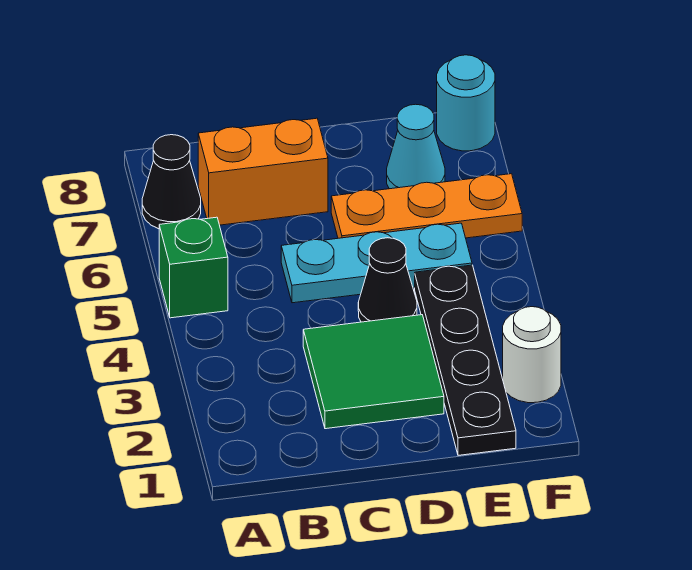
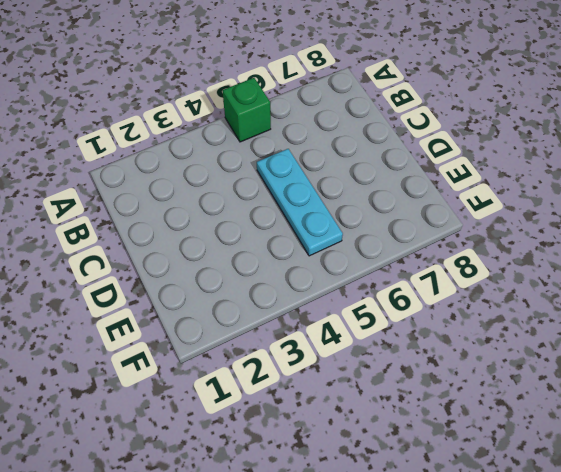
none -> black cone A7 level 1
none -> orange brick B7:C7 level 1

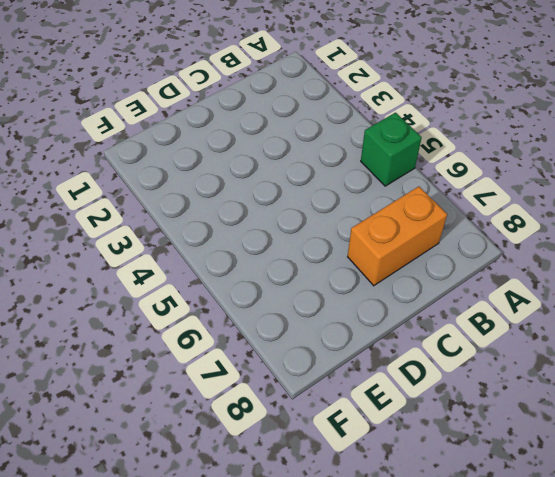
none -> black cone A7 level 1
none -> green tile C2:D3 level 1

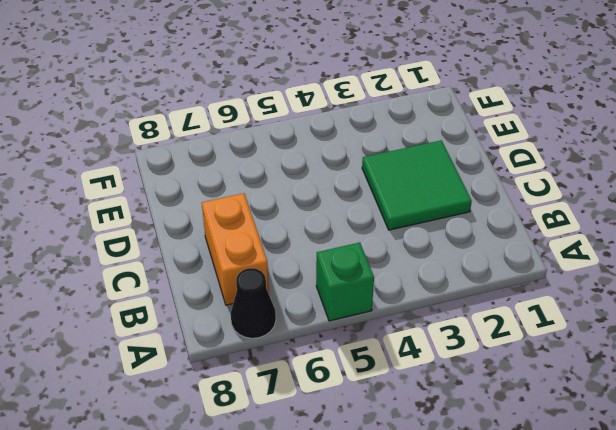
none -> cyan plate C5:E5 level 1
none -> black cone D4 level 1

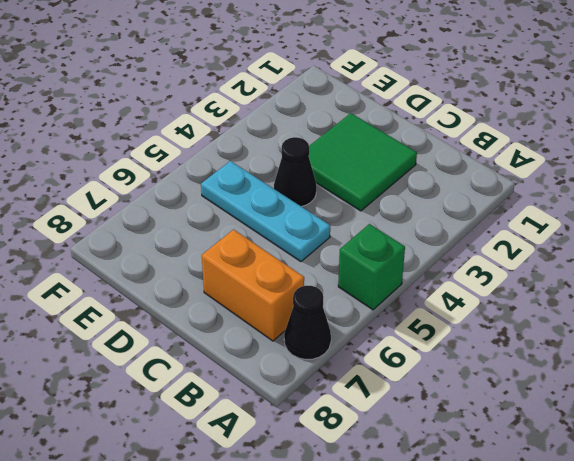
none -> orange plate D6:F6 level 1
none -> black plate E1:E4 level 1

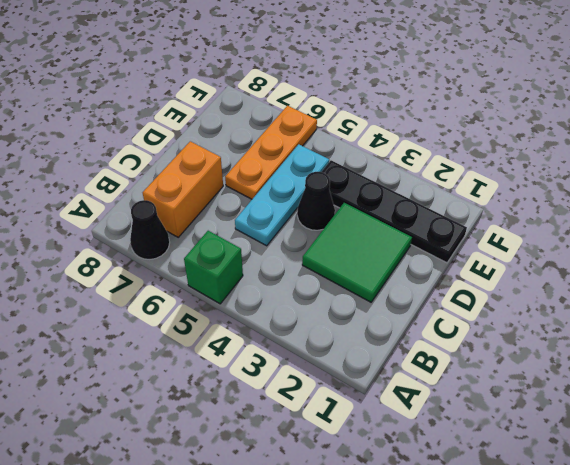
none -> cyan cone E7 level 1
none -> white round brick F2 level 1

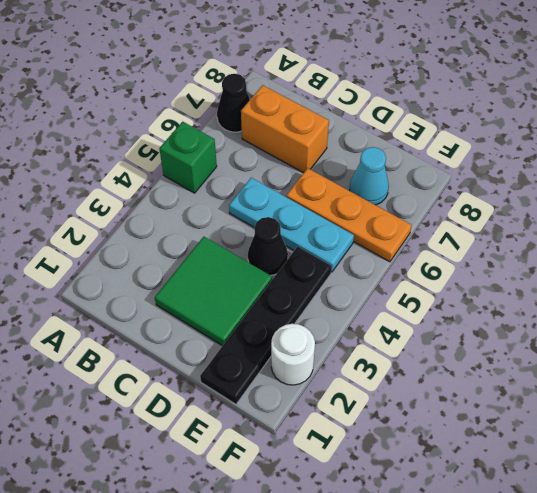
none -> cyan round brick F8 level 1

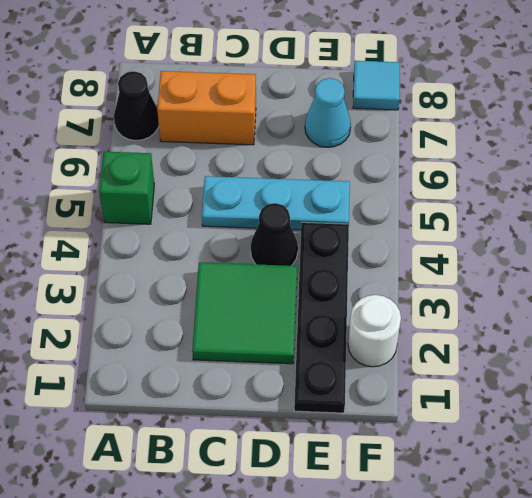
cyan tile F8 level 1 -> cyan round brick F8 level 1
none -> orange plate D6:F6 level 1

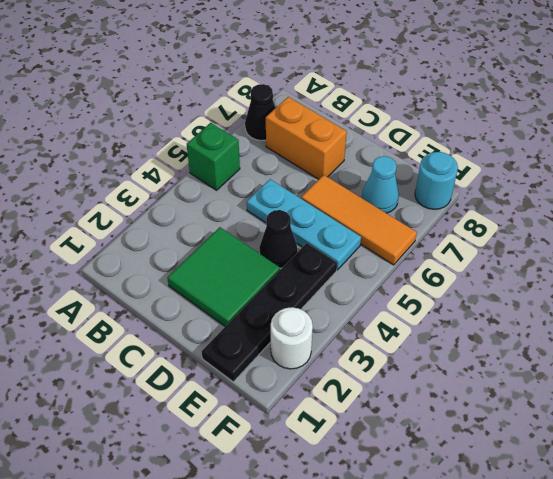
orange tile D6:F6 level 1 -> orange plate D6:F6 level 1

